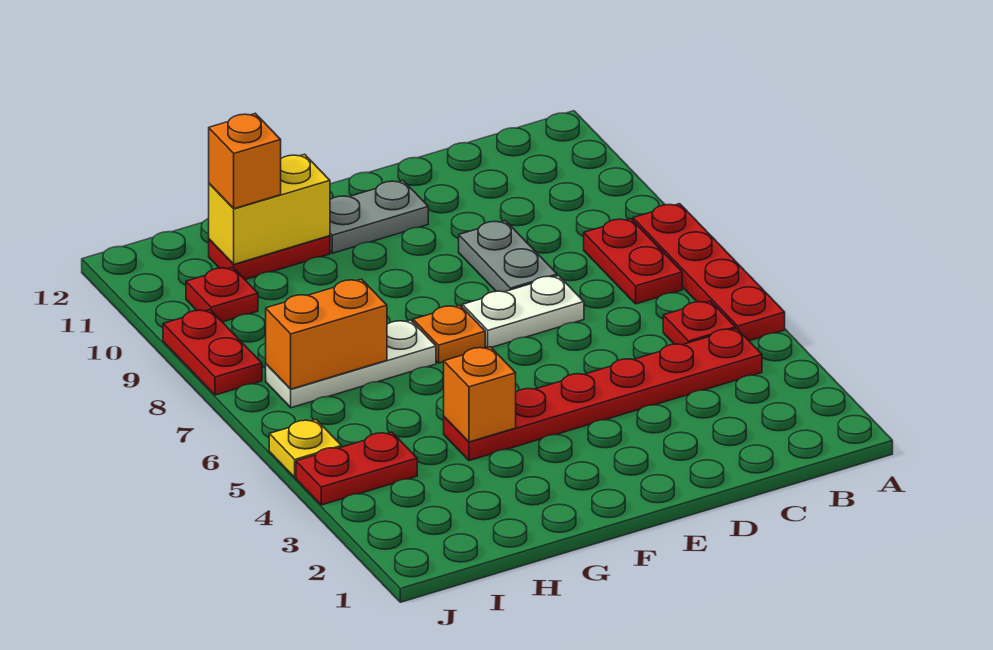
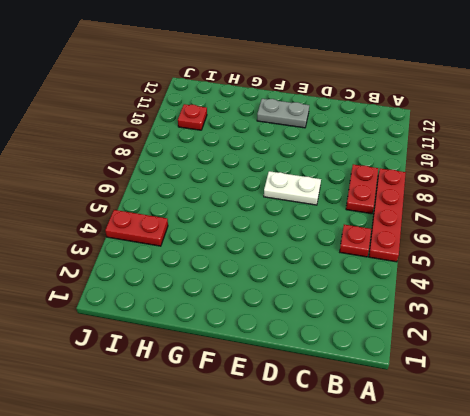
none -> red plate B4:G4 level 1
none -> grey plate D8:D9 level 1
none -> orange plate F7 level 1

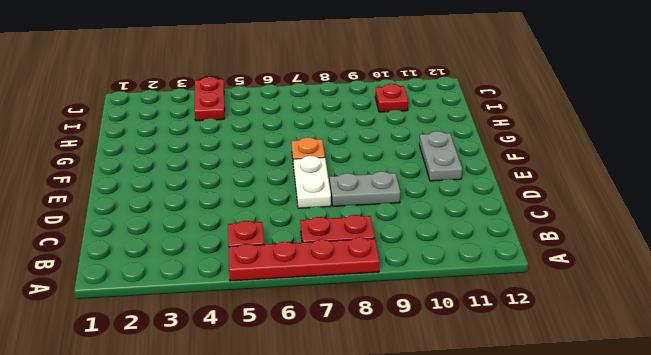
none -> red plate B4:G4 level 1
none -> white plate G7:I7 level 1
none -> red plate G11:H11 level 1

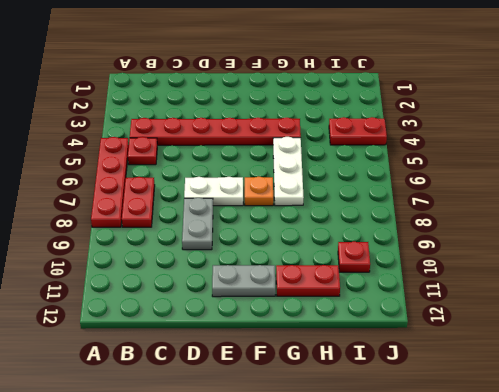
white plate G5:G7 level 1 -> white plate G7:I7 level 1
none -> yellow plate J5 level 1
none -> red plate J8:J9 level 1
none -> orange brick G4 level 2

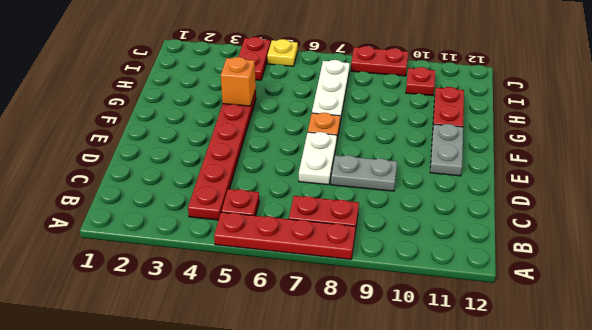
none -> yellow brick G11:H11 level 2
none -> orange brick H7:I7 level 2
none -> orange brick H11 level 3

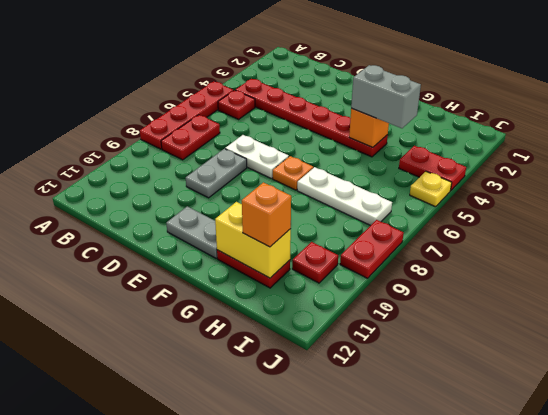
grey brick G4:H4 level 3 -> none
none -> orange brick H7:I7 level 2

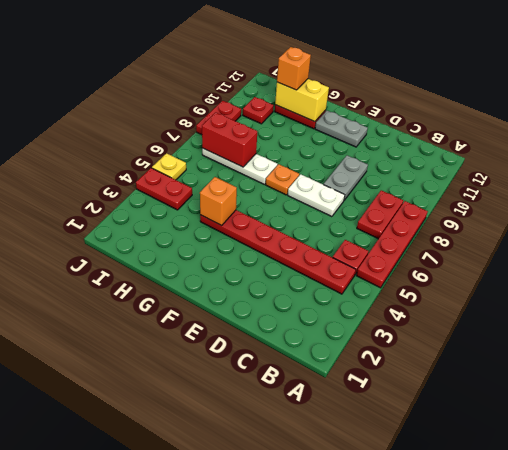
red brick H7:I7 level 2 -> orange brick H7:I7 level 2

